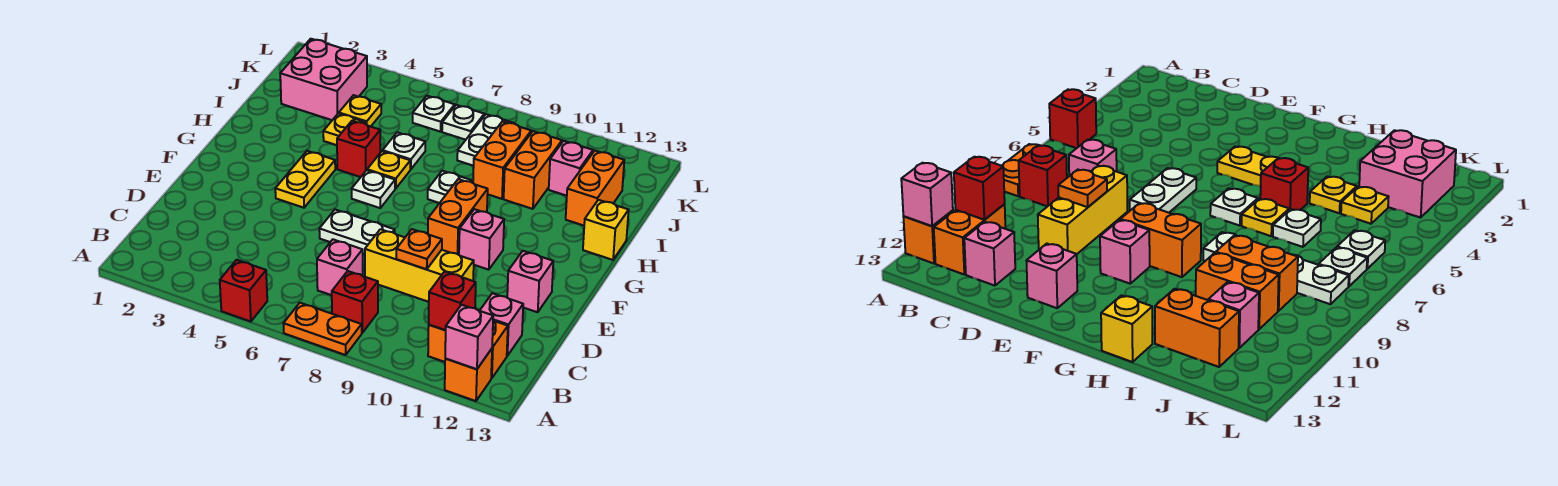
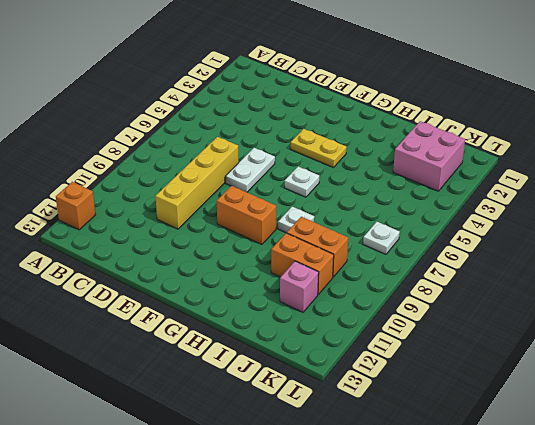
yellow brick D7:D10 level 1 -> yellow brick D8:D10 level 1
none -> red brick A5 level 1
none -> orange plate A7:A8 level 1
none -> red brick B8 level 1
none -> orange brick B11:B12 level 1

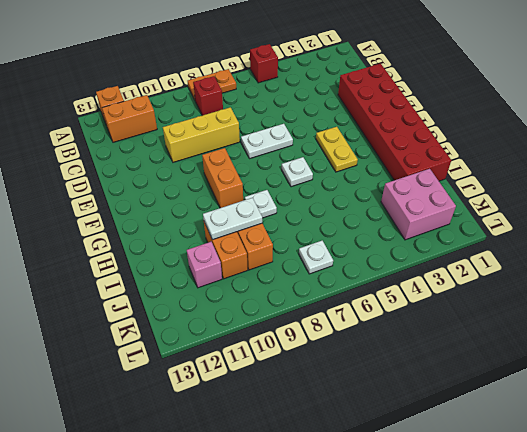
red brick D1:I2 level 1 -> none
white plate I9:I10 level 2 -> white plate J8:K8 level 1
none -> pink brick C7 level 1
none -> pink brick C12 level 1
none -> pink brick E12 level 1
none -> pink brick F10 level 1

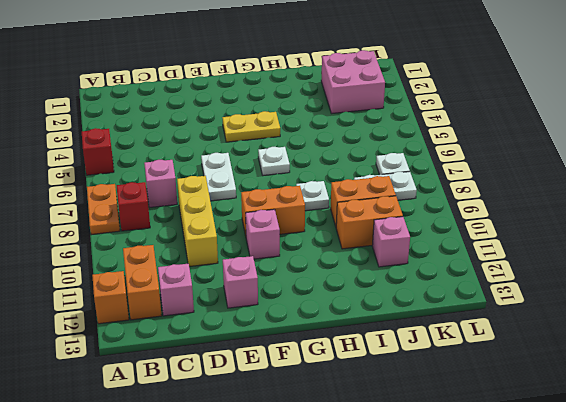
none -> red brick H5 level 1
none -> yellow plate H6 level 1
none -> yellow brick H13 level 1
none -> yellow plate I4 level 1

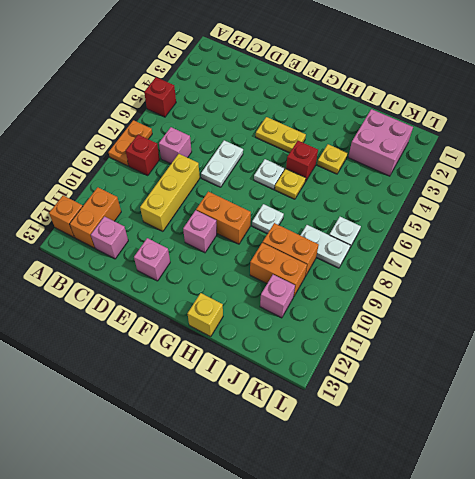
none -> white plate I6 level 1
none -> orange brick I12:J12 level 1
none -> yellow plate J4 level 1
none -> white plate K6 level 1

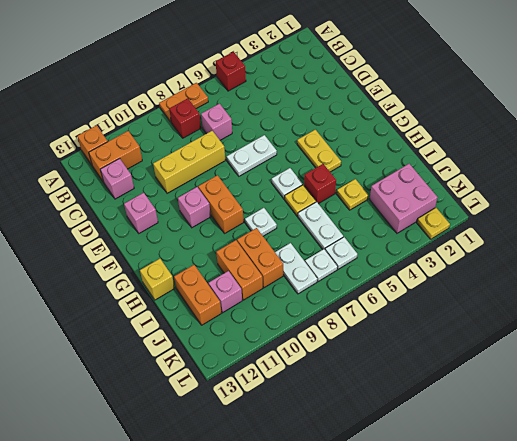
white plate I6:J6 level 1 -> white plate I6 level 1
yellow plate L2 level 1 -> yellow plate J4 level 1
none -> pink brick A12 level 2
none -> red brick B11 level 2
none -> orange plate D9 level 2

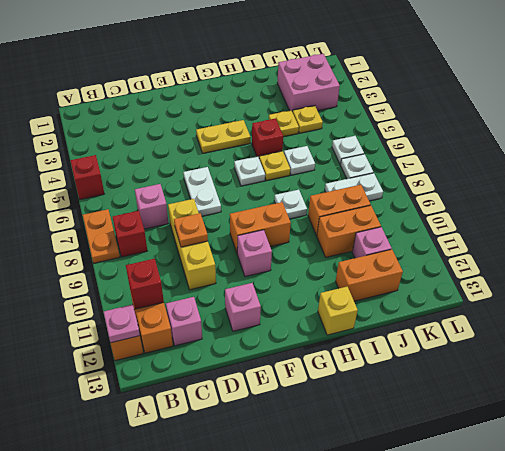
pink plate A12 level 2 -> pink brick A12 level 2

